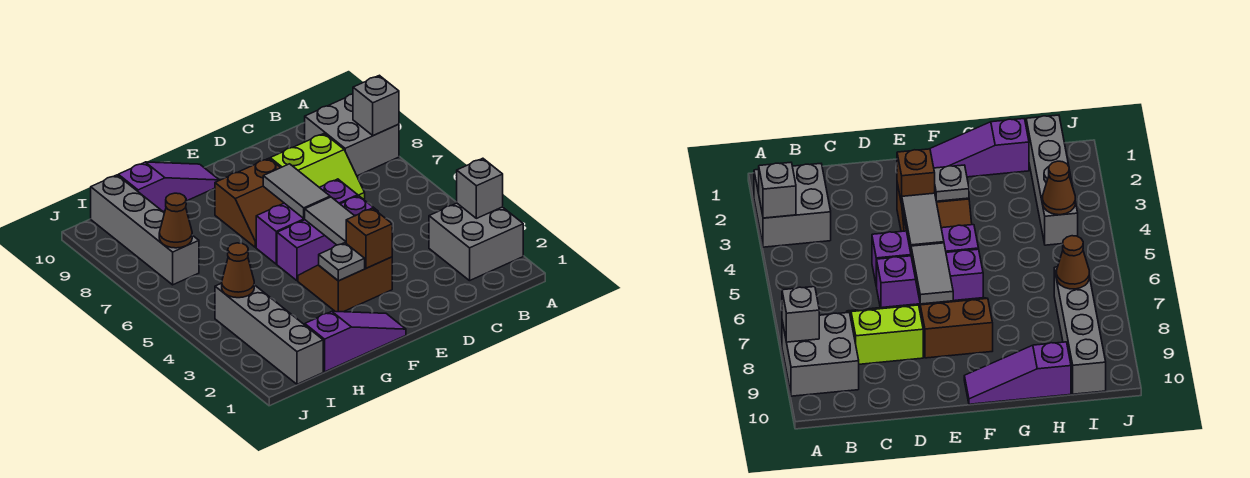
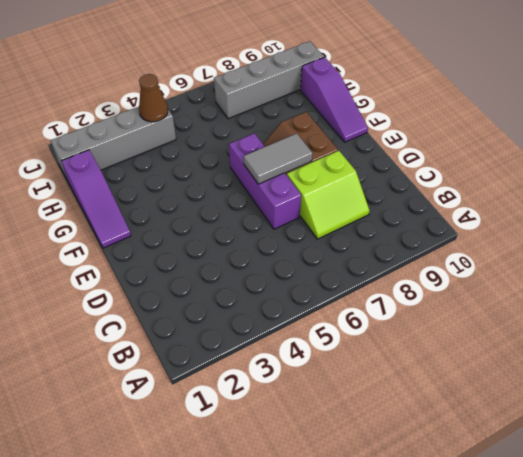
lime slope C7:D8 level 1 top D -> lime slope C7:D8 level 1 top 8
none -> grey brick A2:B3 level 1
none -> grey brick A8:B9 level 1
none -> purple brick D5:F5 level 1

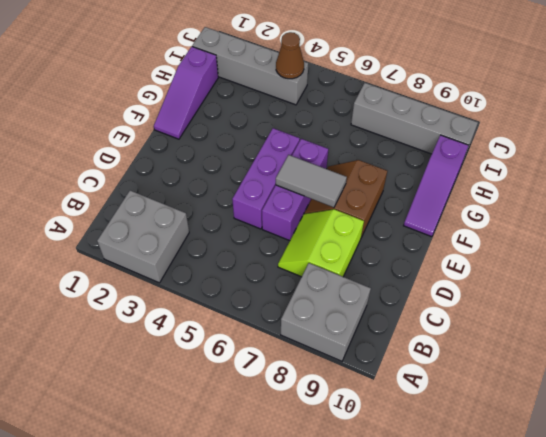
none -> brown slope E3:F4 level 1 top 3
none -> grey brick A3 level 2
none -> grey brick A8 level 2

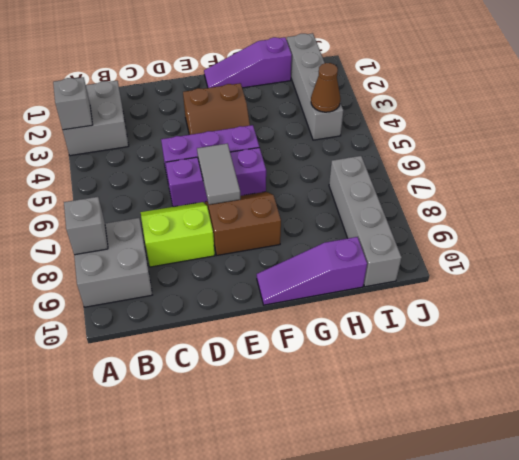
none -> brown brick E3 level 2
none -> grey tile E4:E5 level 2
none -> grey plate F3 level 2

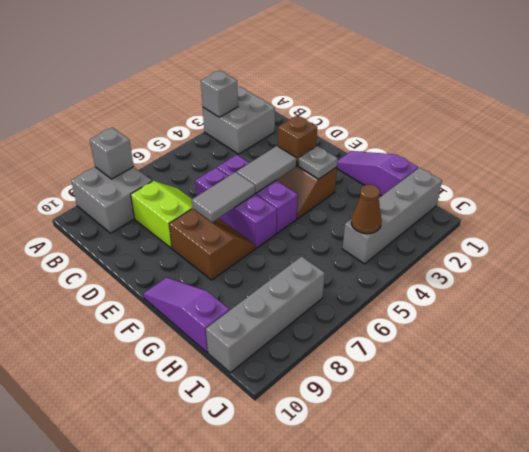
none -> brown cone I7 level 2

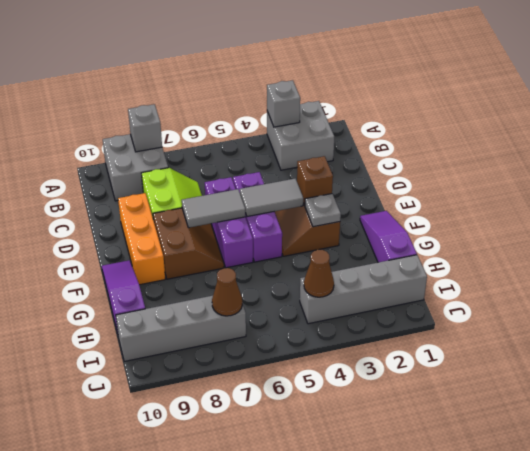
orange brick D9:F9 level 1 -> none

